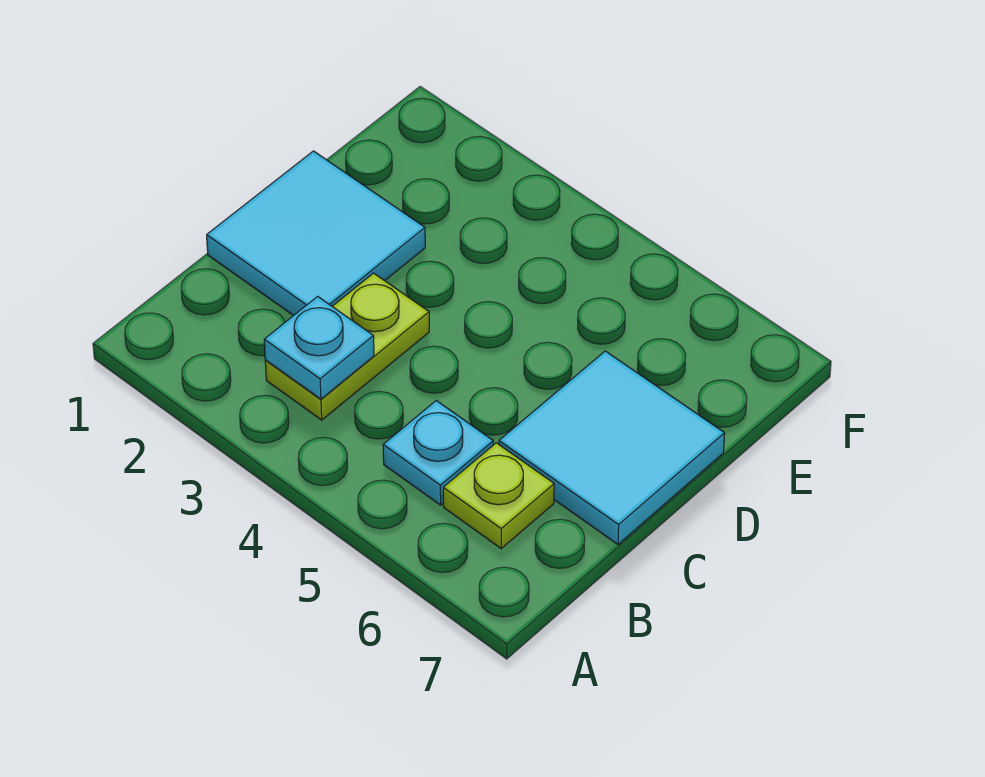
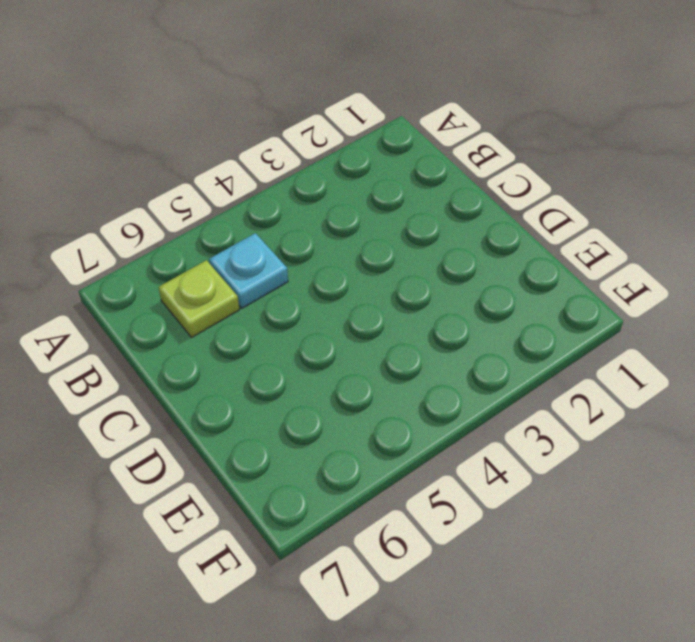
none -> lime plate B3:C3 level 1
none -> cyan tile C1:D2 level 1

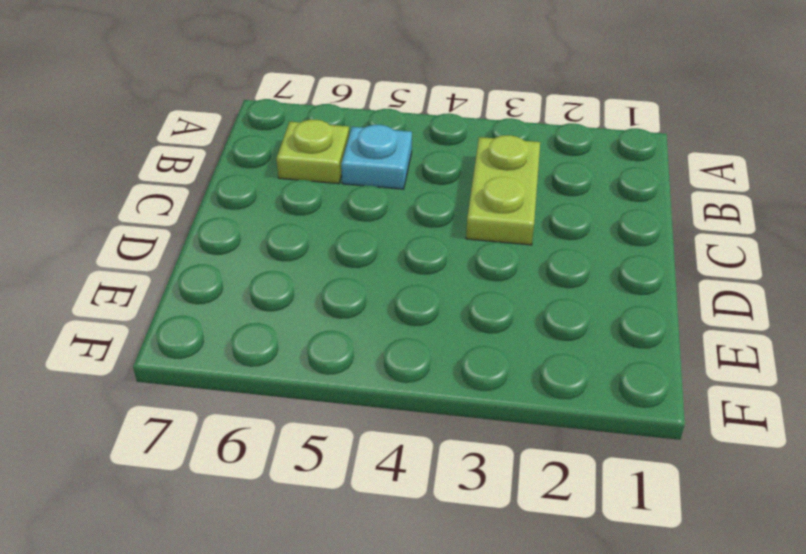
none -> cyan tile C1:D2 level 1
none -> cyan tile C6:D7 level 1

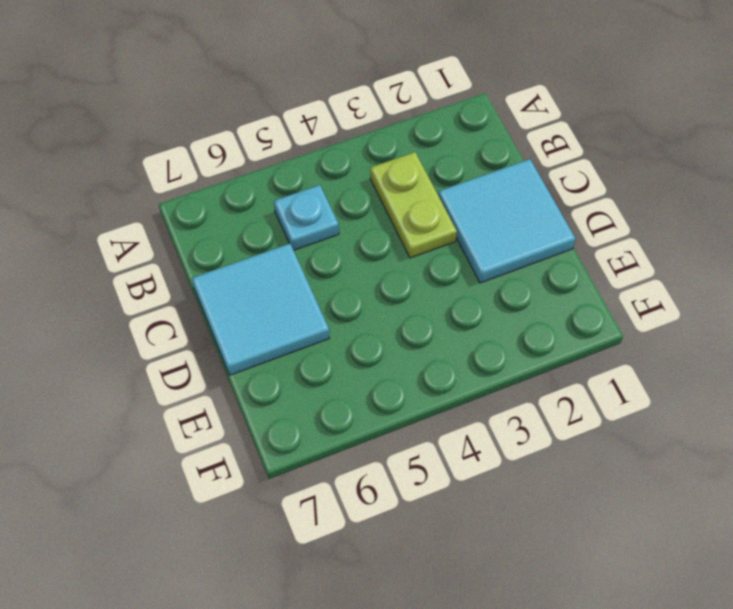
none -> lime plate B6 level 1
none -> cyan plate B3 level 2

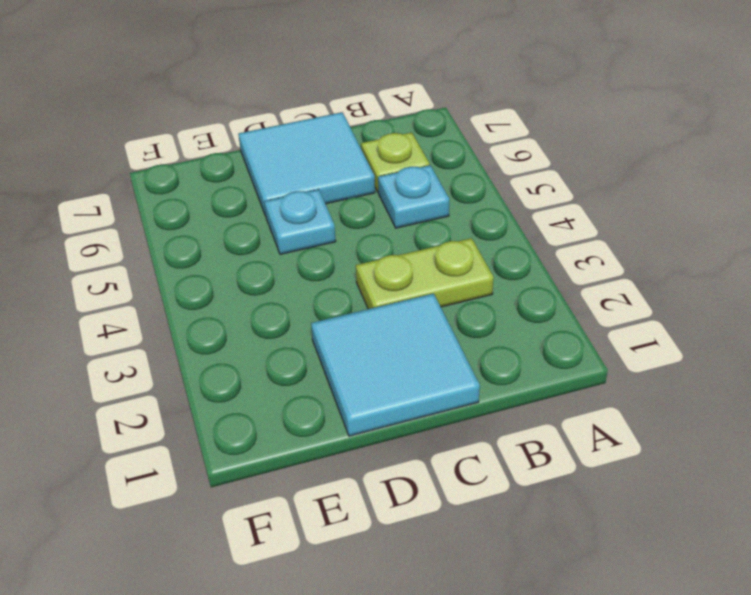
cyan plate D5 level 1 -> cyan plate B3 level 2

